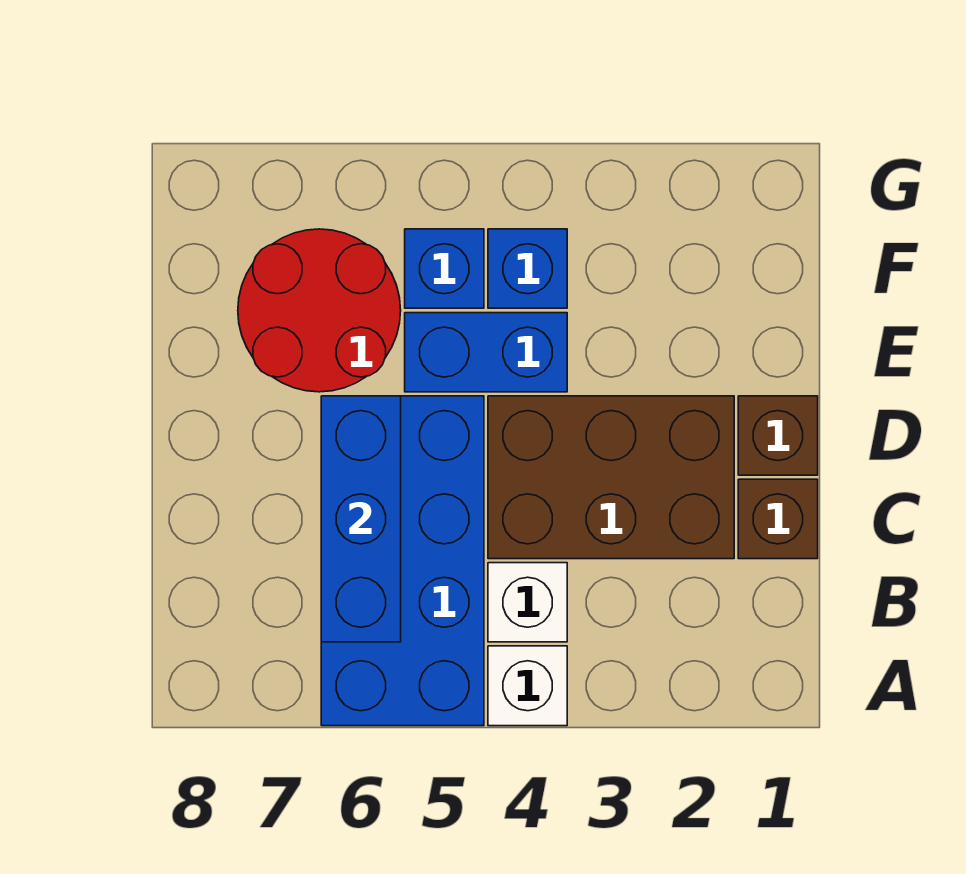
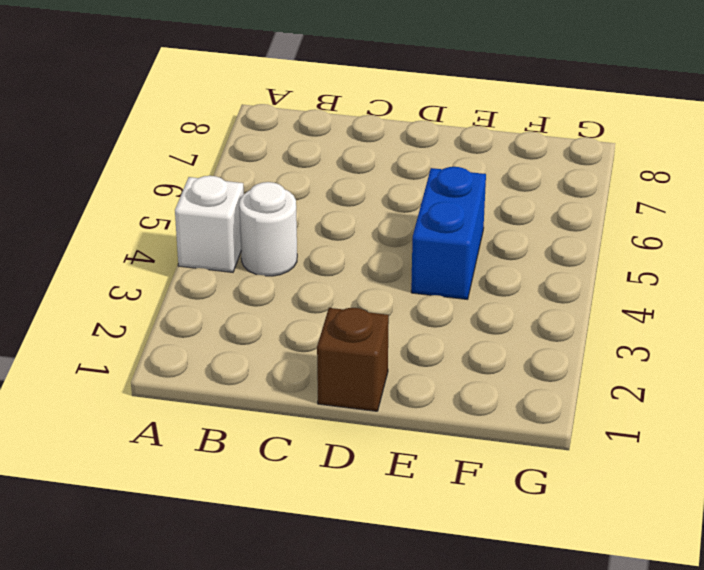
white round brick B4 level 1 -> white brick B4 level 1
none -> blue brick A5:D6 level 1
none -> brown brick C1 level 1

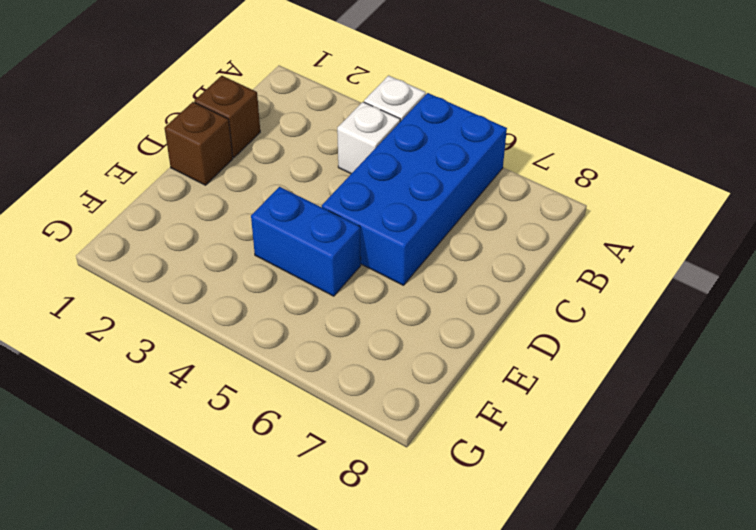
none -> brown brick C2:D4 level 1
none -> red round brick E6:F7 level 1

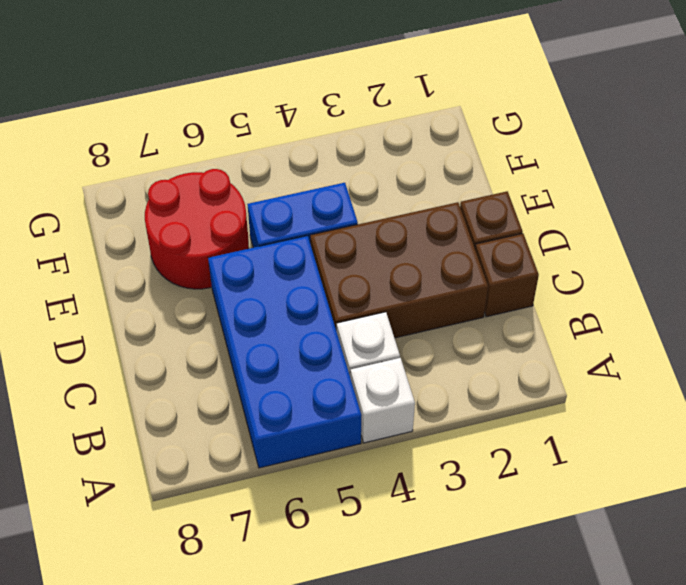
none -> blue brick F4 level 1
none -> blue brick F5 level 1

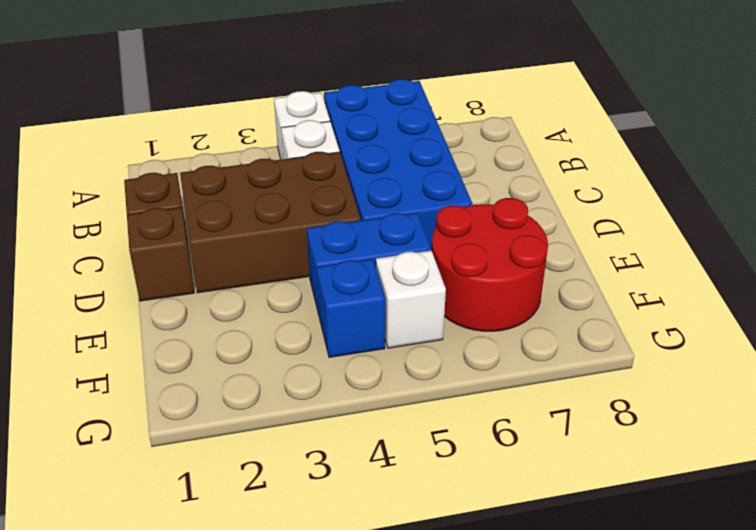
white brick F5 level 1 -> blue brick F5 level 1
none -> blue brick B6:D6 level 2

